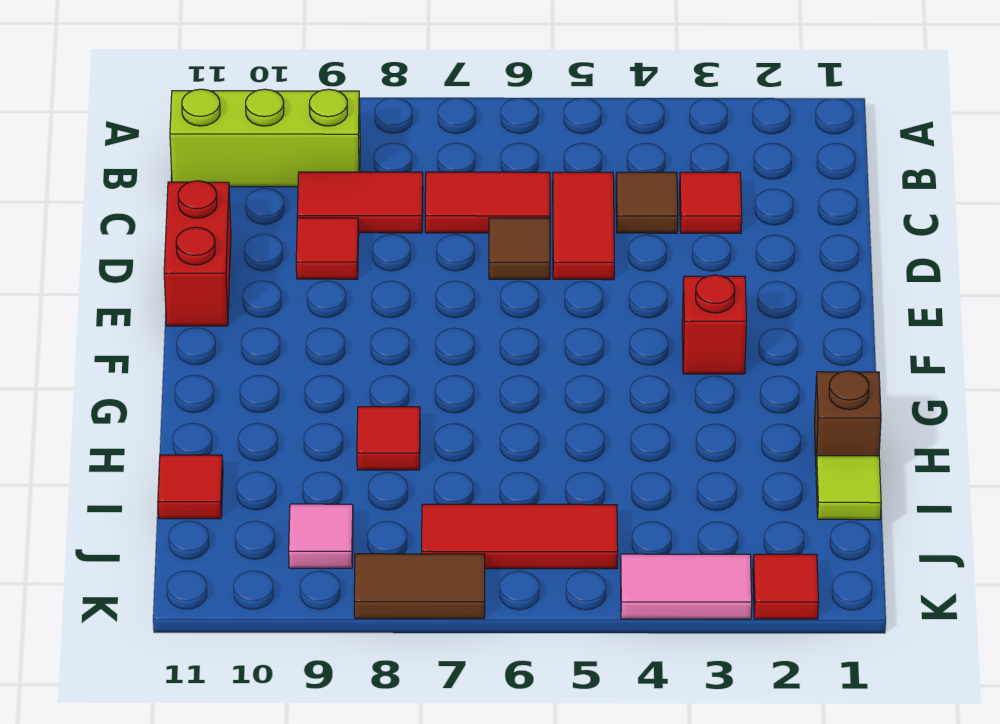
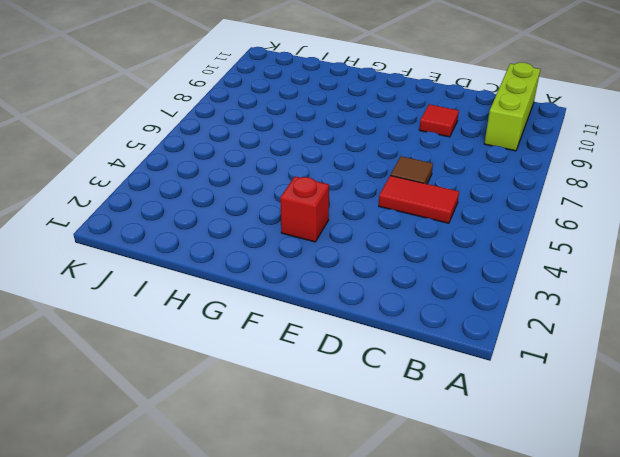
none -> red tile C3 level 1
none -> brown tile C4 level 1
none -> red tile C6:C7 level 1

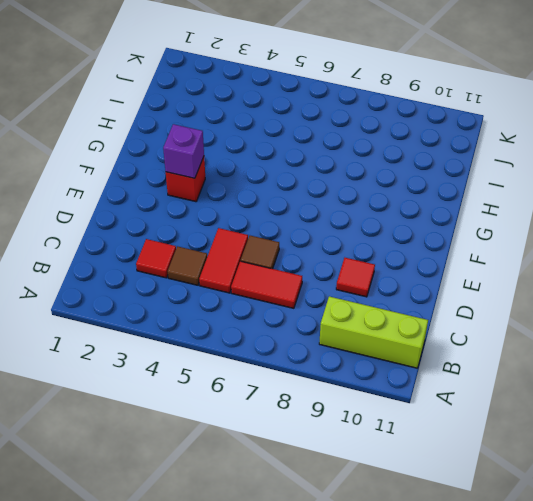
purple brick F3 level 2 -> none
none -> red tile C8:C9 level 1
none -> red brick D11:E11 level 1
none -> brown brick H1 level 1

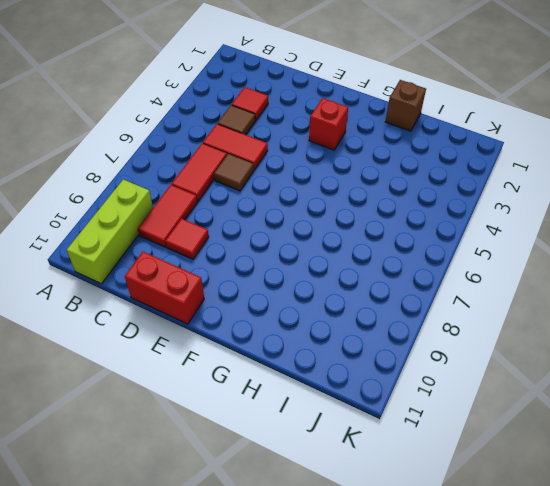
none -> red tile H8 level 1
none -> lime tile I1 level 1
none -> red tile I11 level 1

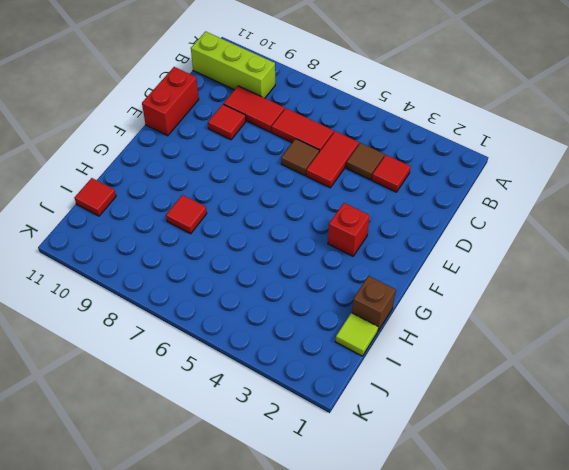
none -> red tile J5:J7 level 1
none -> pink tile J9 level 1
none -> red tile K2 level 1

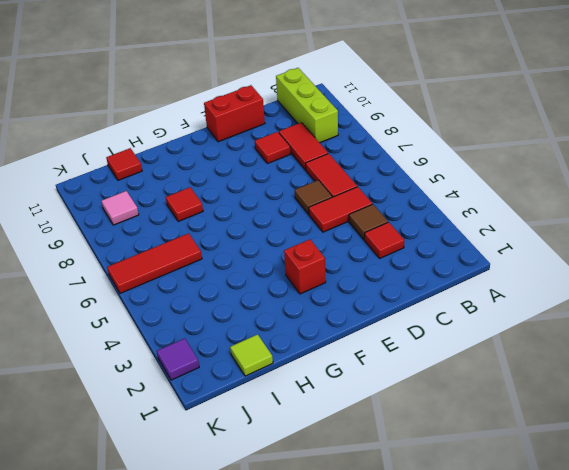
red tile I6:K6 level 1 -> red tile J5:J7 level 1
purple tile K2 level 1 -> red tile K2 level 1
none -> brown brick H1 level 1
none -> pink tile K3:K4 level 1
none -> brown tile K7:K8 level 1

